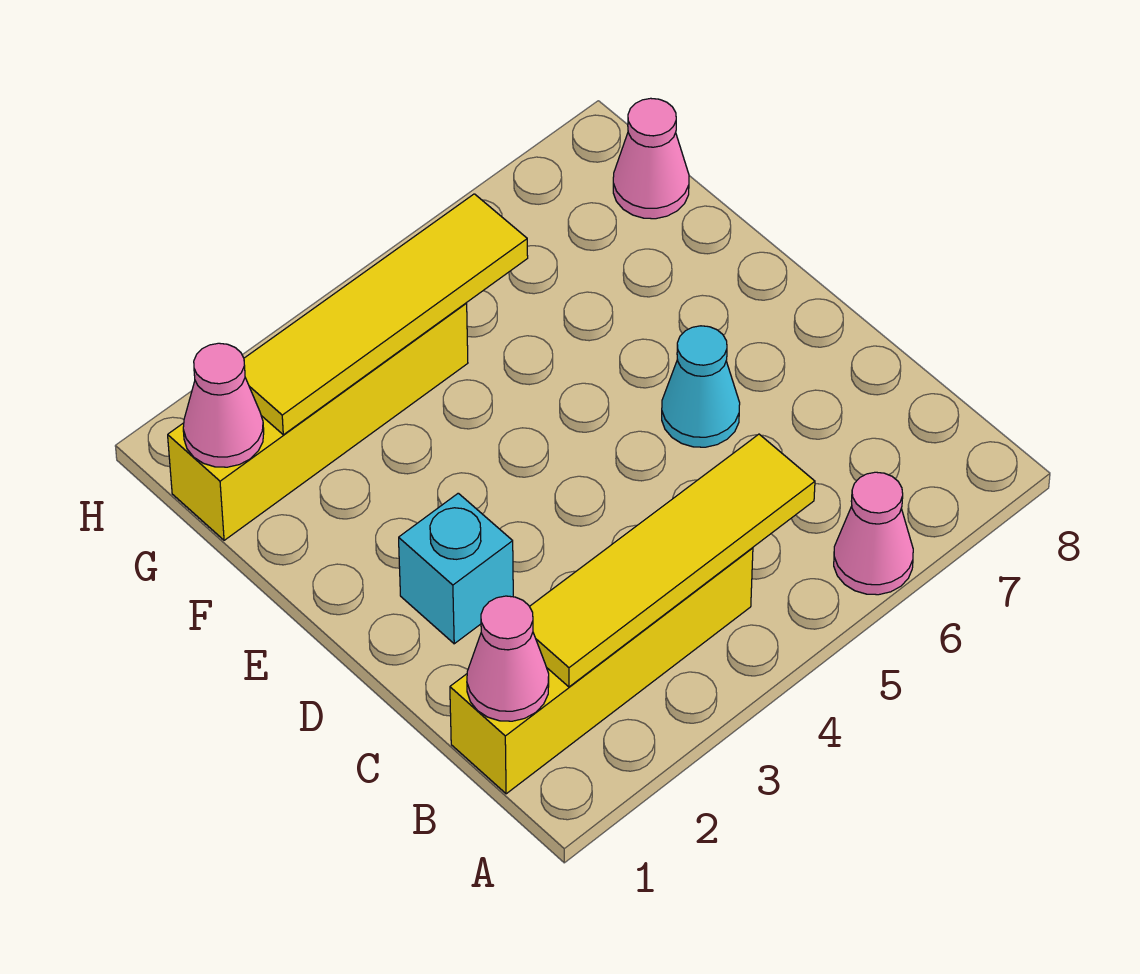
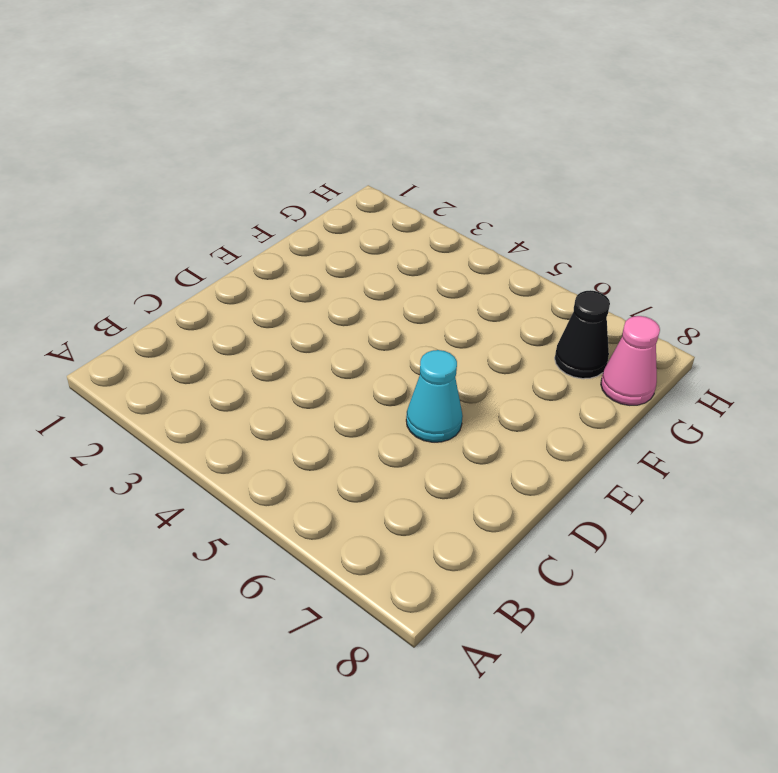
black cone G7 level 1 -> none
none -> pink cone A6 level 1
none -> yellow brick B1:B4 level 1

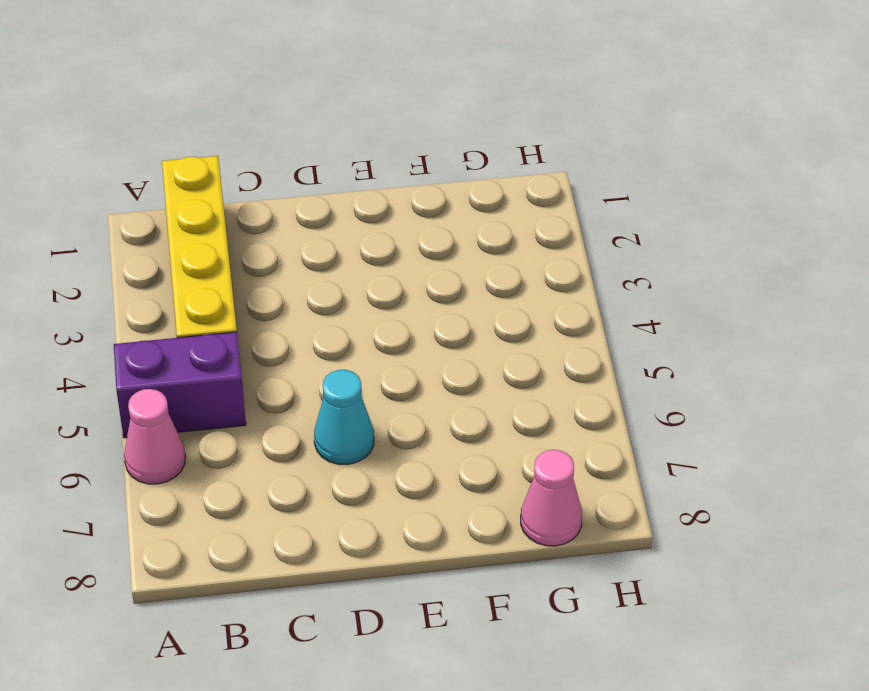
purple brick A5:B5 level 1 -> none
none -> cyan brick D2 level 1
none -> yellow brick G1:G4 level 1

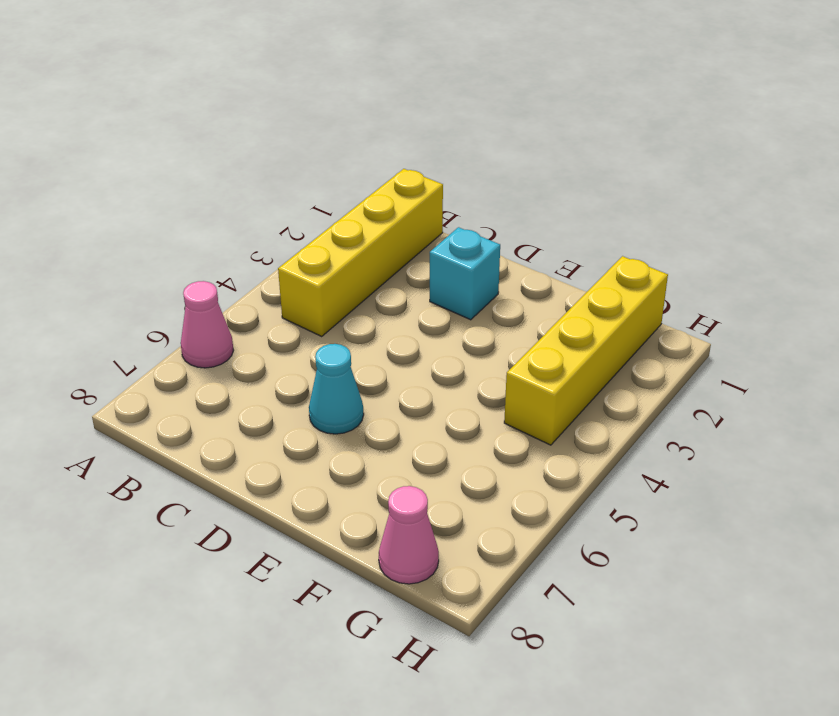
none -> pink cone B1 level 2
none -> yellow tile B2:B5 level 2

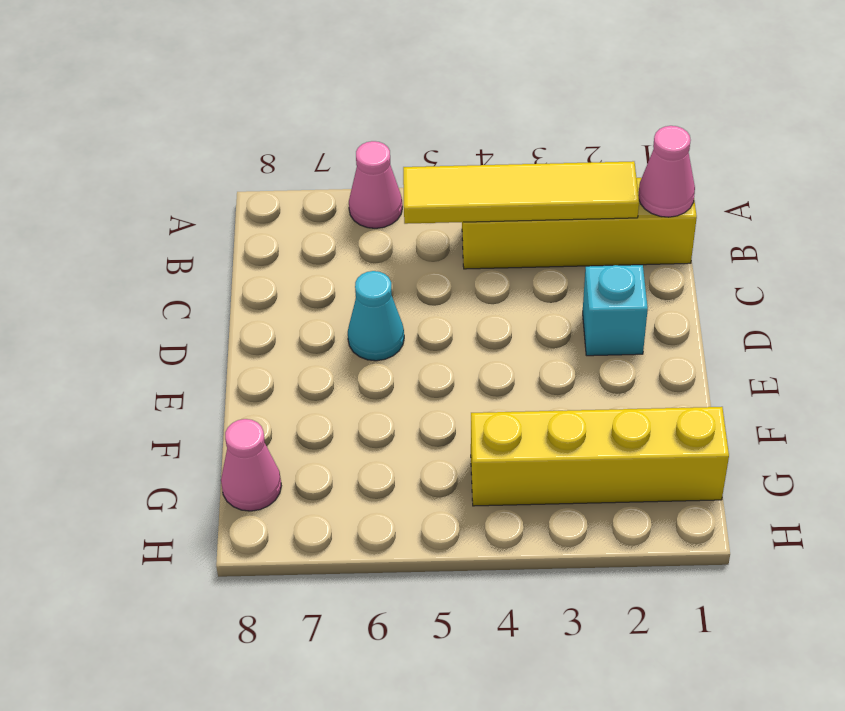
none -> pink cone G1 level 2
none -> yellow tile G2:G5 level 2

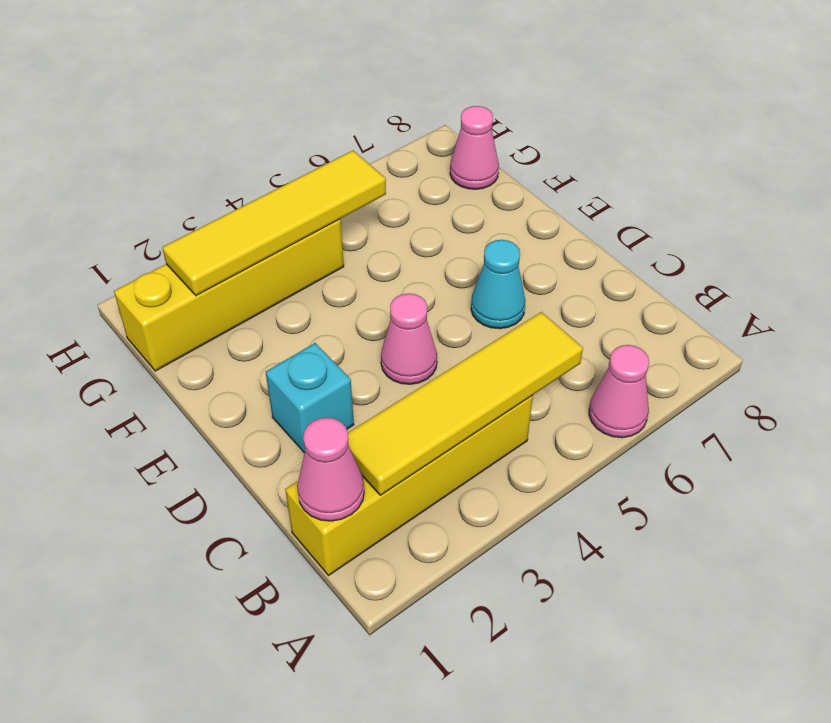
pink cone D4 level 1 -> pink cone G1 level 2

